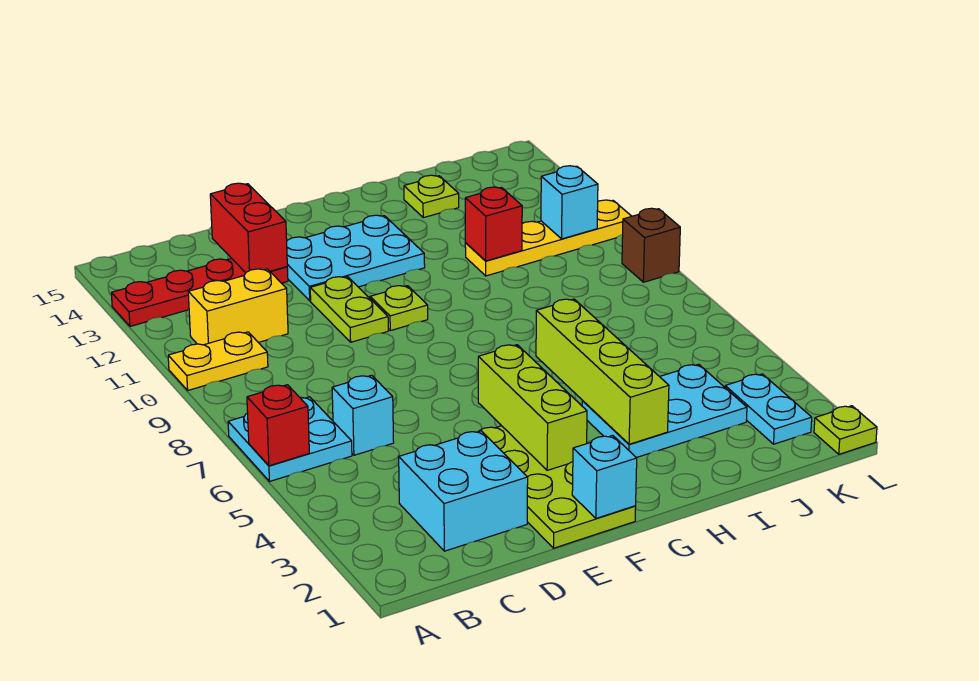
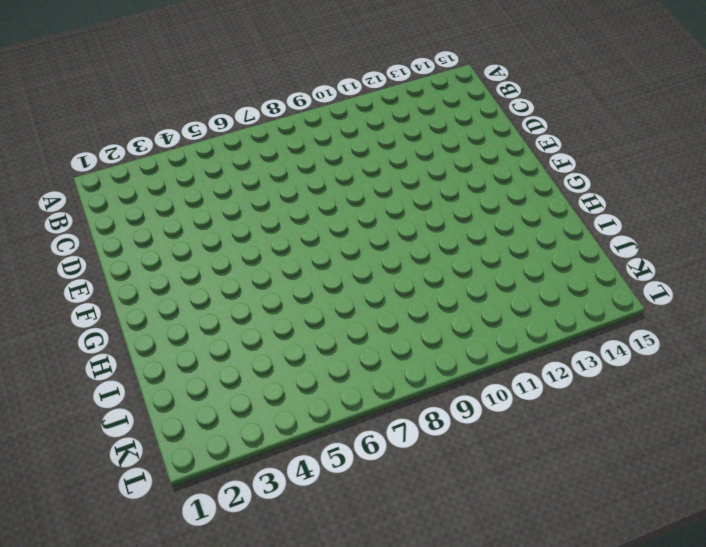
none -> cyan plate A6:B7 level 1
none -> yellow plate A10:B10 level 1
none -> red plate A13:D13 level 1

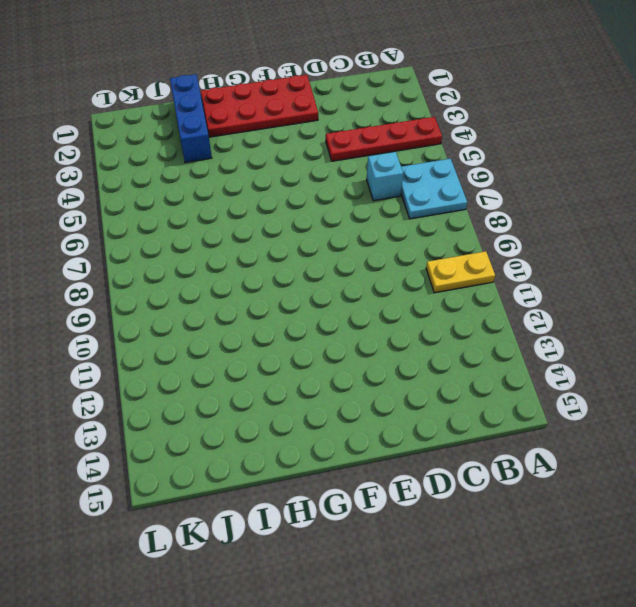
red plate A4:D4 level 1 -> red plate A13:D13 level 1
red plate E1:H2 level 1 -> lime plate E1:F4 level 1
blue brick I1:I3 level 1 -> cyan plate H3:J4 level 1
none -> yellow brick B11:C11 level 1
none -> cyan brick C2:D3 level 1
none -> lime plate E10:E11 level 1

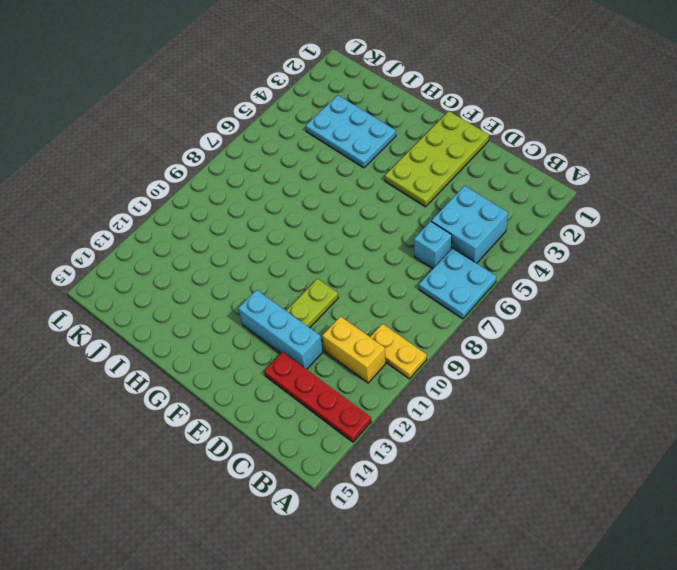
cyan brick B4:C5 level 1 -> cyan brick C2:D3 level 1
cyan brick D12:F12 level 1 -> cyan plate E12:G13 level 1
none -> lime plate F10 level 1
none -> yellow plate I11:L11 level 1
none -> lime plate I14 level 1

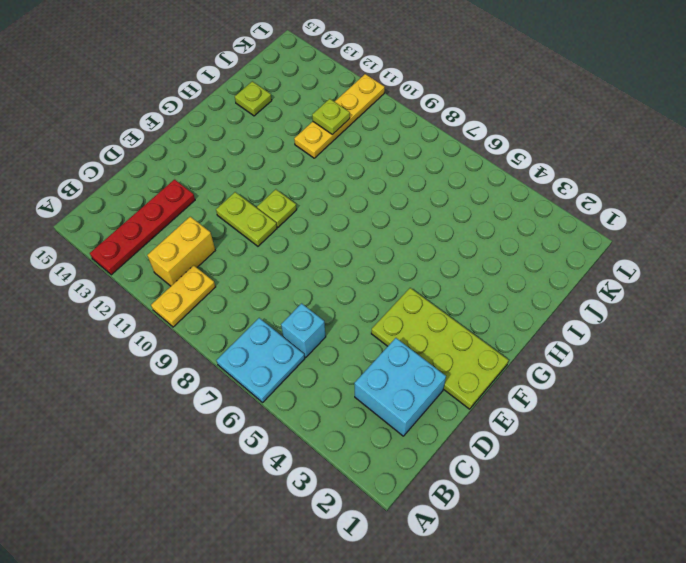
lime plate J11 level 2 -> lime plate L1 level 1
none -> cyan plate E12:G13 level 1
none -> cyan plate H3:J4 level 1
none -> cyan plate K2:K3 level 1

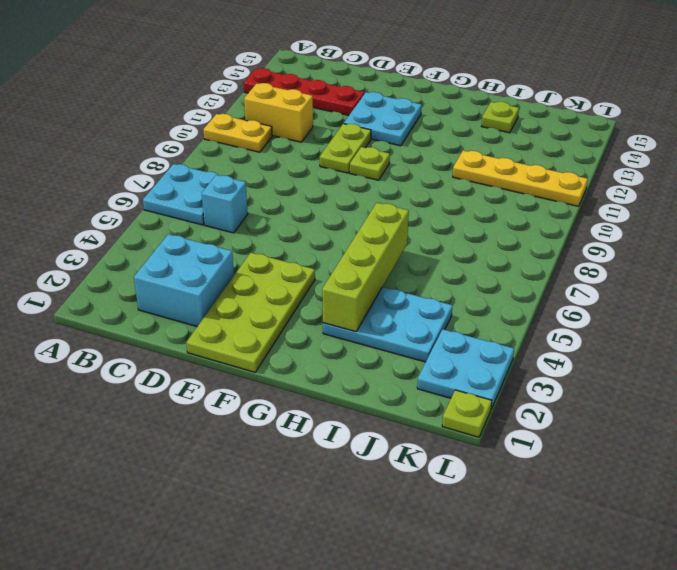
cyan plate E12:F13 level 1 -> cyan plate E12:G13 level 1
cyan plate K2:L3 level 1 -> cyan plate K2:K3 level 1
none -> brown brick L9 level 1
none -> red brick A6 level 2
none -> red brick D13:D14 level 2

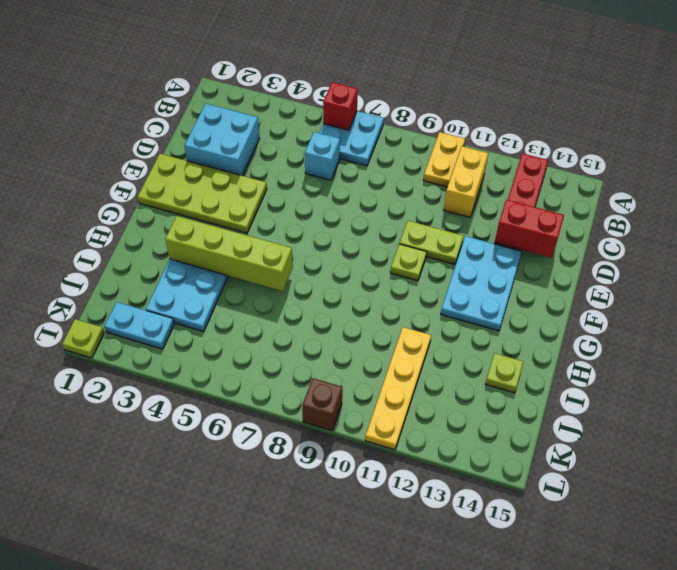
none -> cyan brick F1 level 2
none -> lime brick F3:F5 level 2
none -> red brick I11 level 2

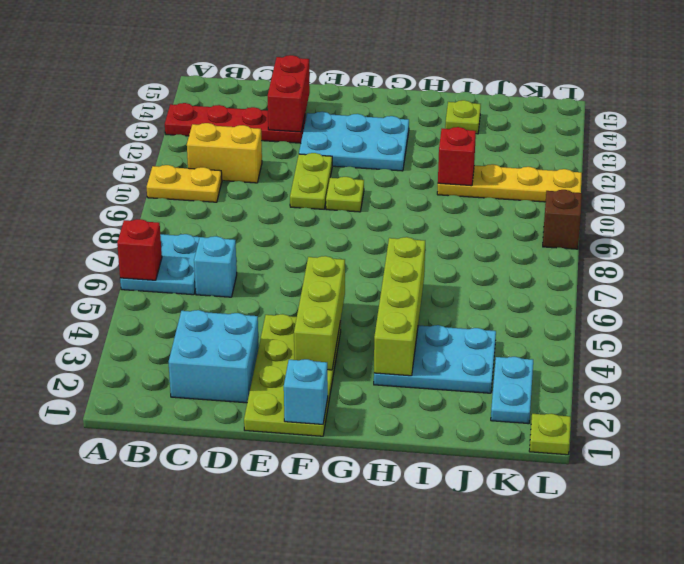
none -> cyan brick K11 level 2

